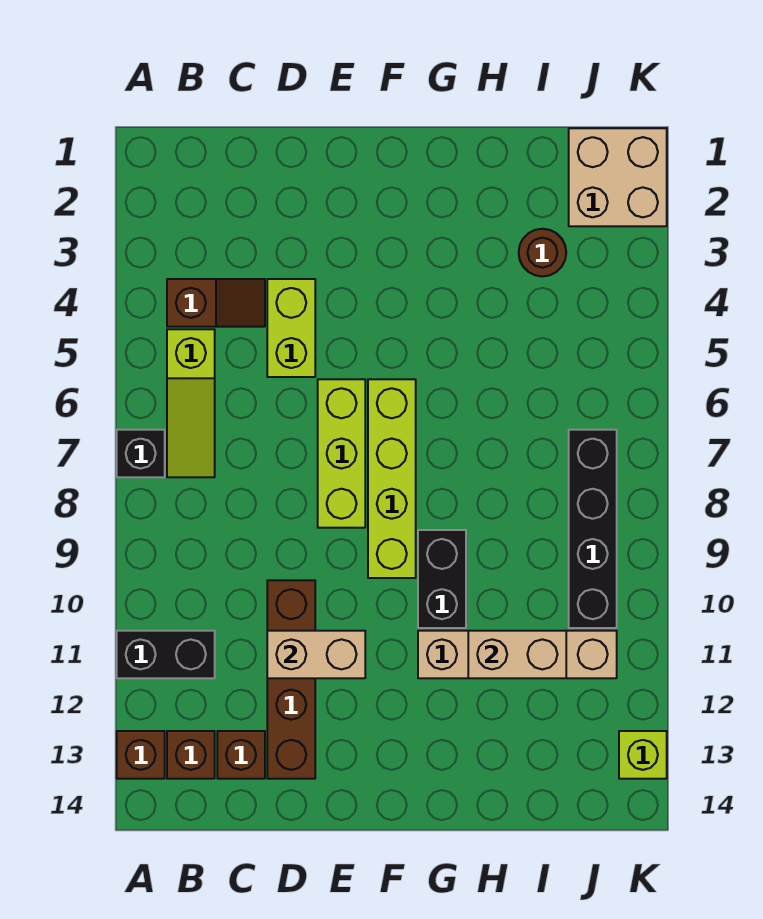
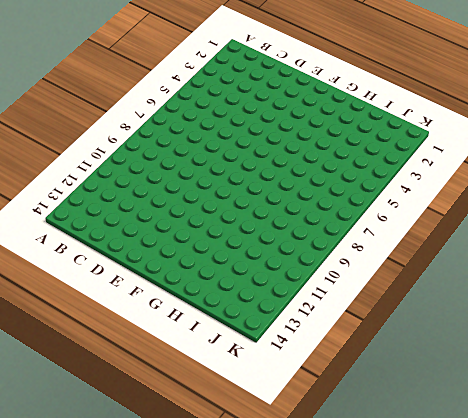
none -> black brick A7 level 1
none -> black brick A11:B11 level 1
none -> brown brick A13 level 1

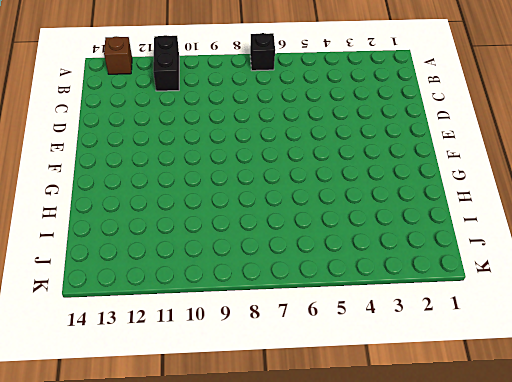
none -> brown slope B4:C4 level 1 top B
none -> lime slope B5:B7 level 1 top 5
none -> brown brick B13 level 1

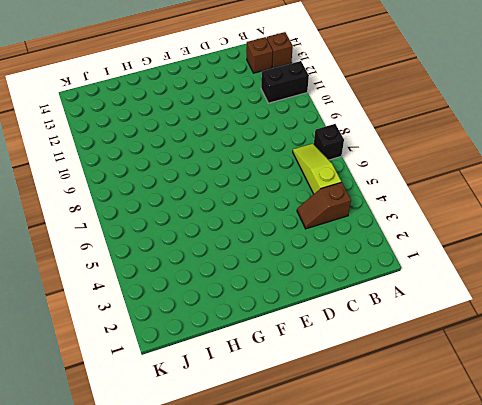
none -> brown brick C13 level 1
none -> lime brick D4:D5 level 1
none -> brown brick D10:D13 level 1

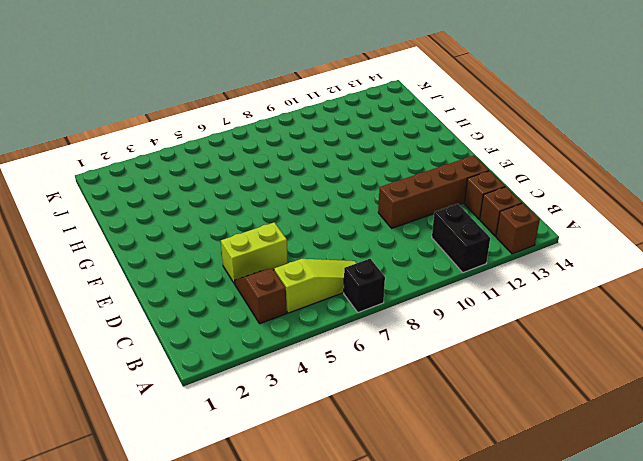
none -> lime brick E6:E8 level 1
none -> lime brick F6:F9 level 1
none -> black brick G9:G10 level 1

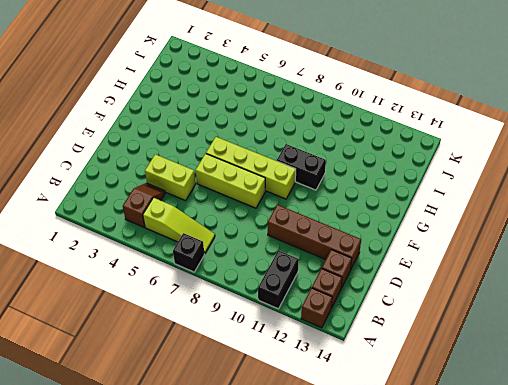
none -> tan brick G11:J11 level 1
none -> brown round brick I3 level 1
none -> tan brick J1:K2 level 1

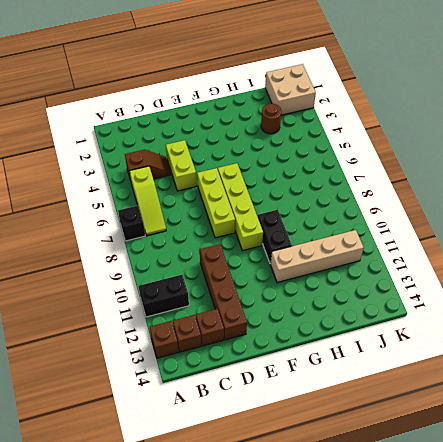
none -> black brick J7:J10 level 1
none -> lime brick K13 level 1
none -> tan brick D11:E11 level 2

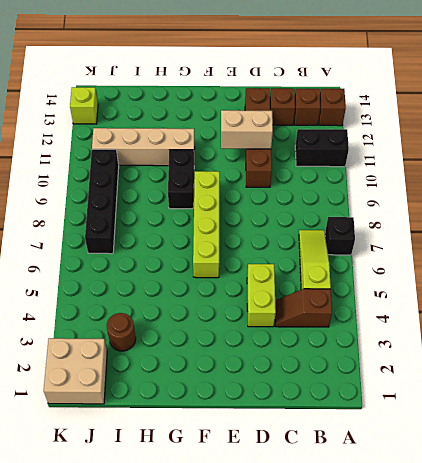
none -> lime brick E6:E8 level 1
none -> tan brick H11:I11 level 2

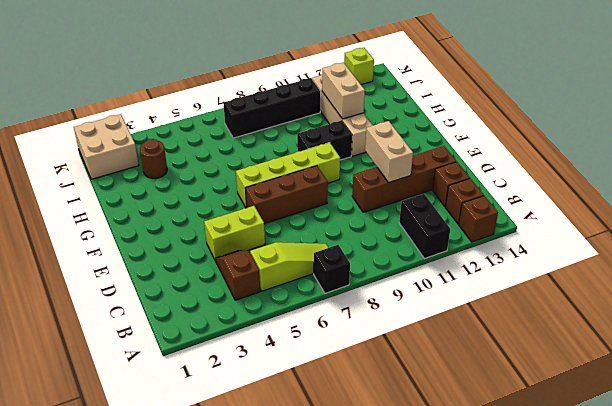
brown brick E6:E8 level 1 -> lime brick E6:E8 level 1

